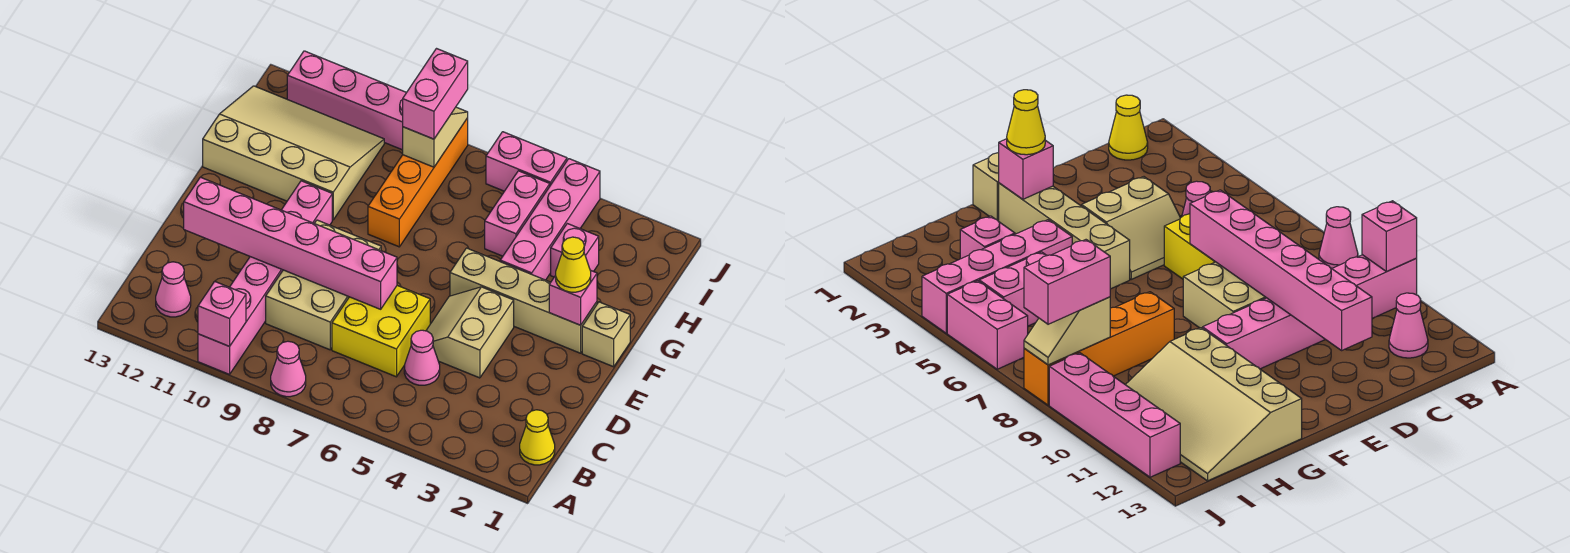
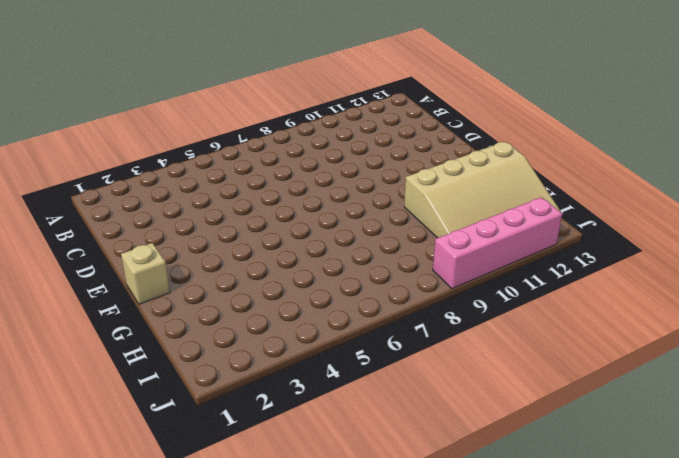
none -> pink cone A8 level 1
none -> pink brick A10:F10 level 1
none -> yellow cone B1 level 1

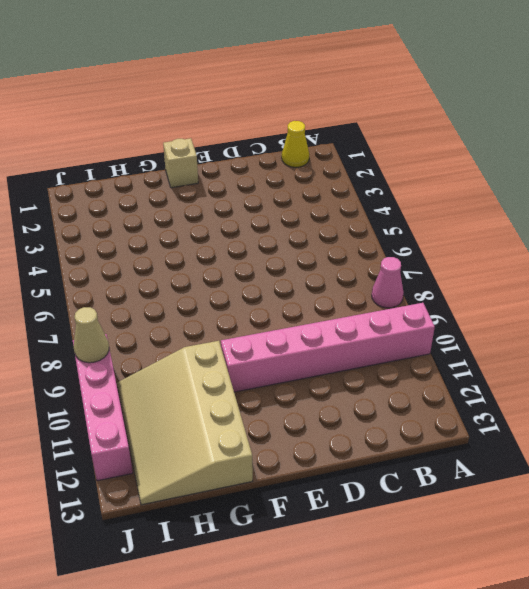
tan cone J9 level 2 -> none
none -> pink cone B12 level 1
none -> pink cone C5 level 1
none -> yellow brick C6:D7 level 1

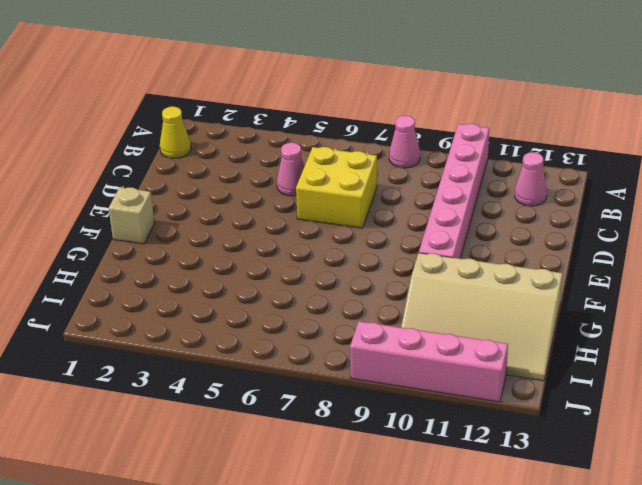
none -> tan brick C8:E9 level 1
none -> tan slope D4:E5 level 1 top 4
none -> tan brick F2:F5 level 1

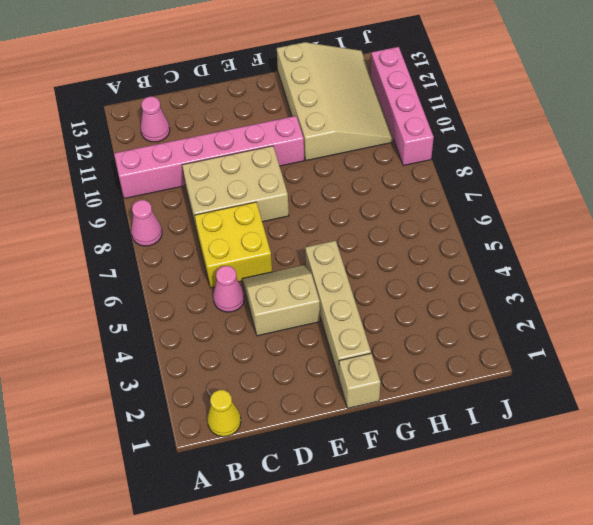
none -> pink brick G4:J4 level 1
none -> orange brick G8:J8 level 1
none -> pink brick H3 level 1

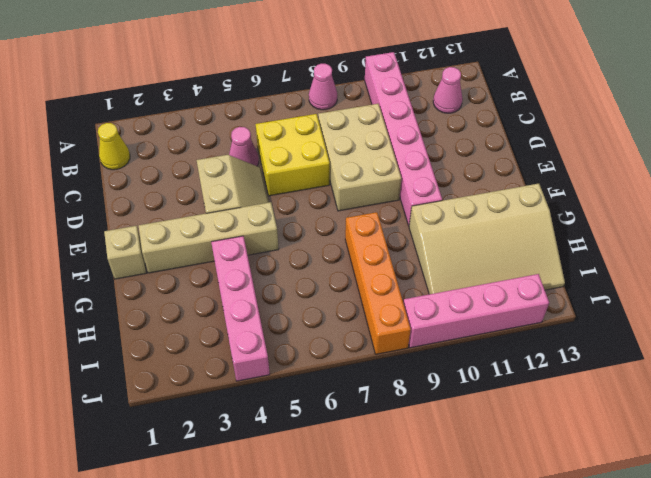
none -> pink brick H3 level 1
none -> pink brick H5:I5 level 1
none -> pink brick J5:J6 level 1

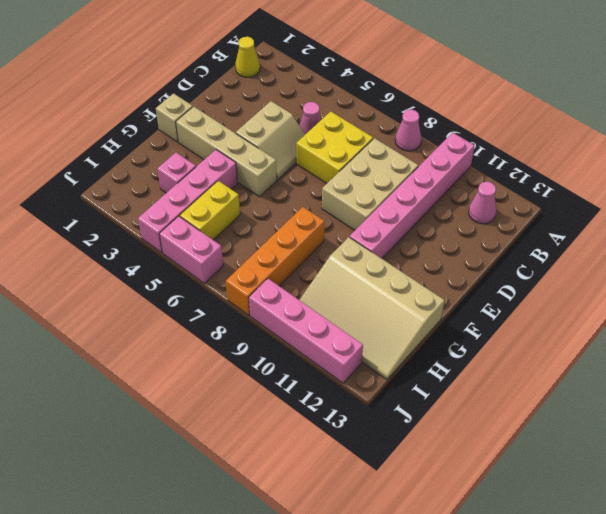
yellow brick H5:I5 level 1 -> pink brick H5:I5 level 1
none -> pink brick A10 level 2
none -> pink brick D7:D12 level 2
none -> pink brick F2 level 2

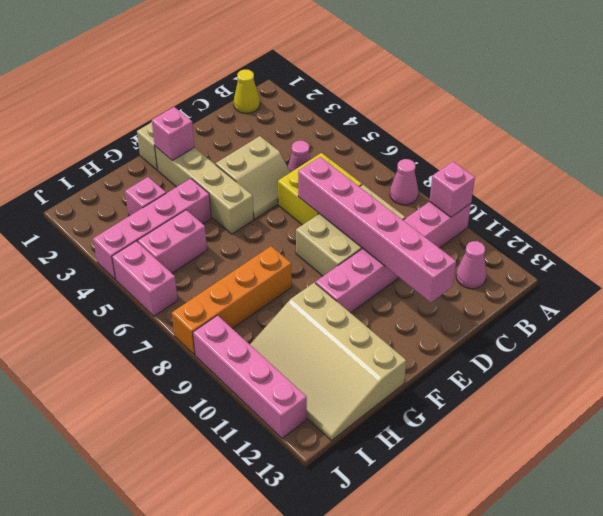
none -> tan slope I8:J8 level 2 top I
none -> yellow cone F2 level 3
none -> pink brick I8:J8 level 3

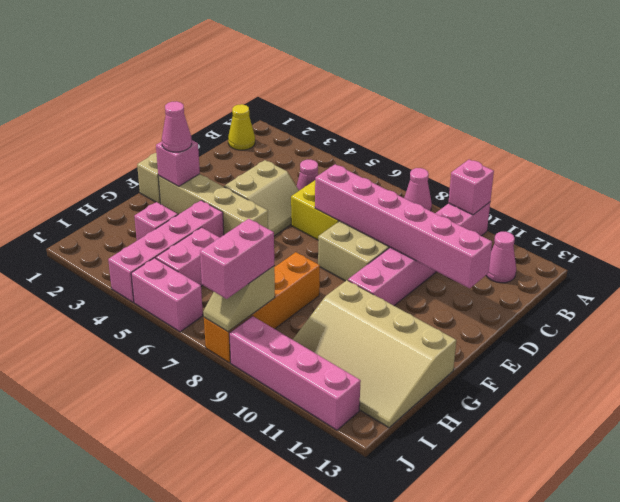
pink cone F2 level 3 -> yellow cone F2 level 3

